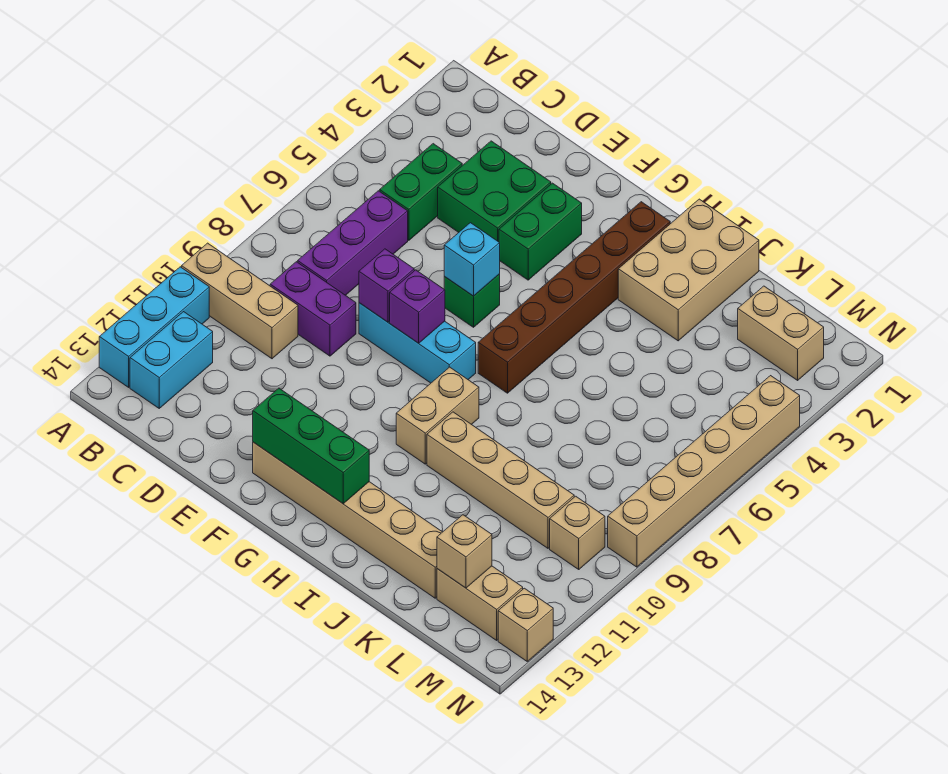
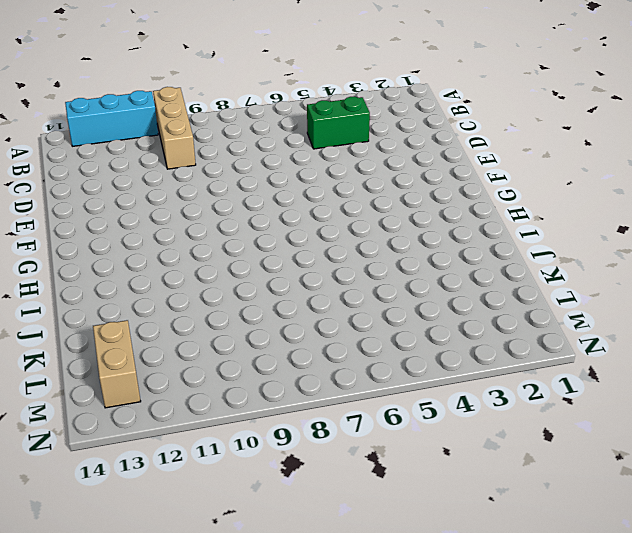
none -> cyan brick B12:B13 level 1
none -> purple brick C6:C8 level 1
none -> purple brick C9:D9 level 1

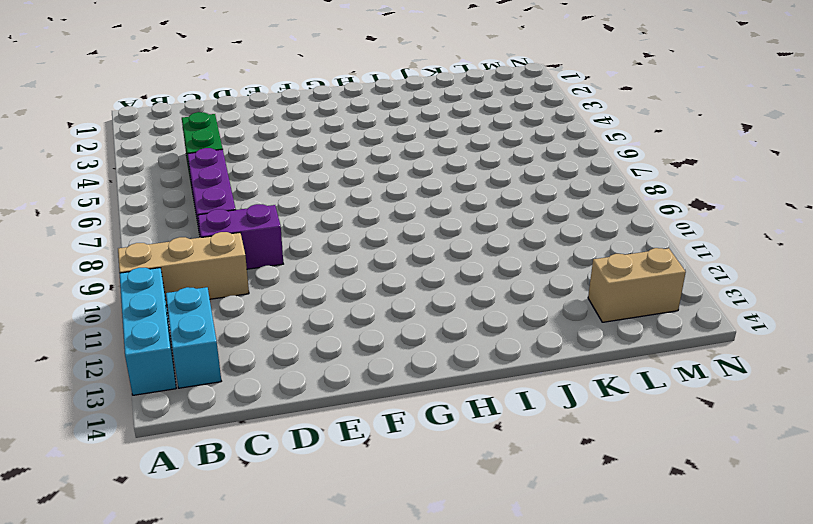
none -> green brick D3:E4 level 1
none -> cyan brick E8:G8 level 1
none -> green brick F3:F4 level 1

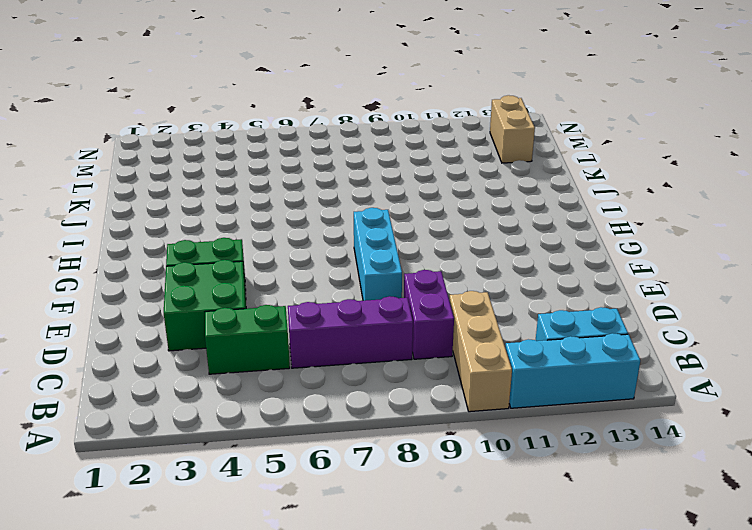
none -> green brick F6 level 1
none -> tan brick F13:K13 level 1
none -> brown brick H2:H7 level 1

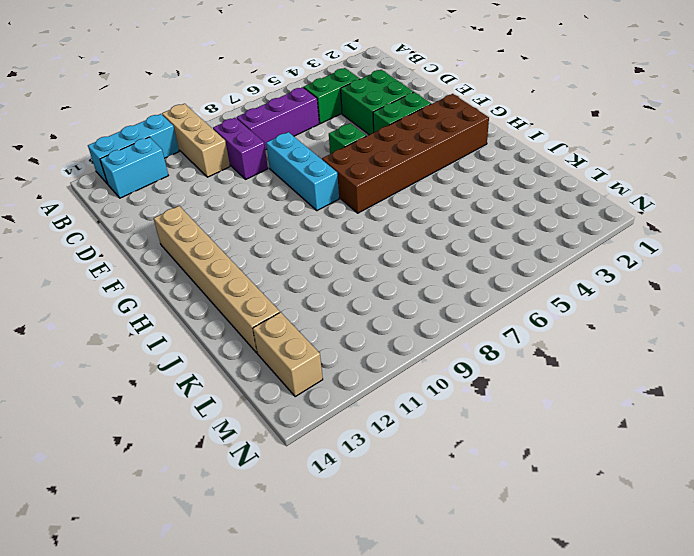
brown brick G2:H7 level 1 -> brown brick H2:H7 level 1
none -> tan brick H9:H10 level 1
none -> tan brick I1:J3 level 1
none -> tan brick I10:L10 level 1

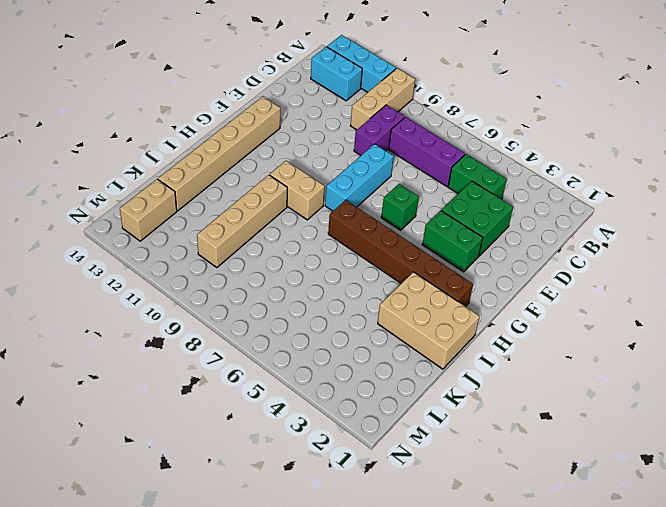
none -> tan brick L2:M2 level 1
none -> tan brick M10 level 1
none -> tan brick N4:N9 level 1

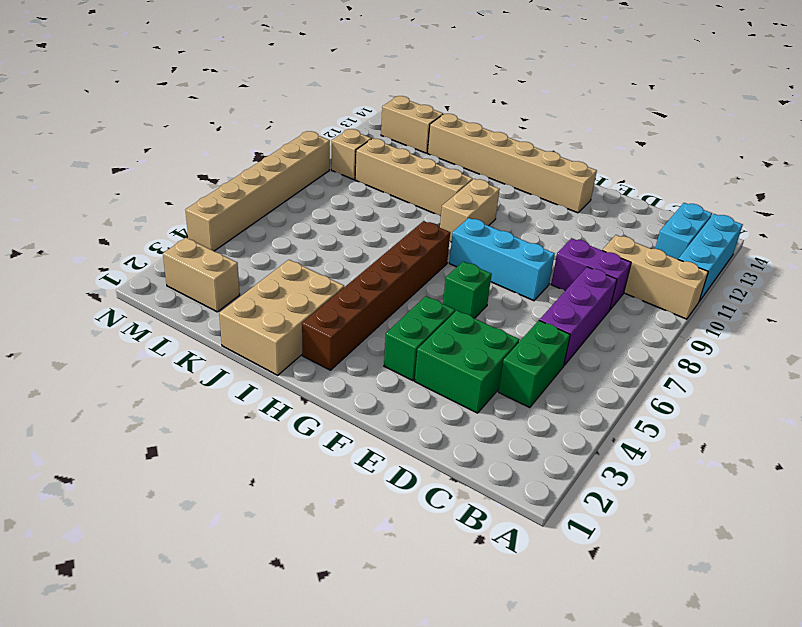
none -> tan brick N13 level 1
none -> purple brick E8 level 2
none -> cyan brick F6 level 2

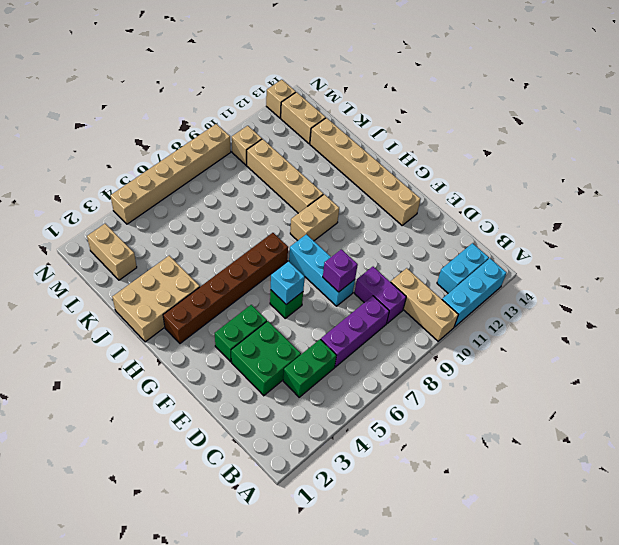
none -> purple brick F8 level 2
none -> green brick F13:H13 level 2
none -> tan brick L13 level 2

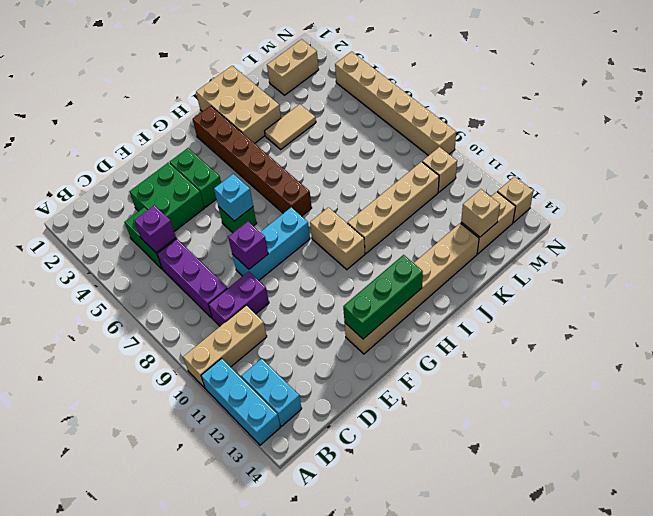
purple brick C5 level 2 -> purple brick F8 level 2
tan tile J4:K4 level 1 -> none

